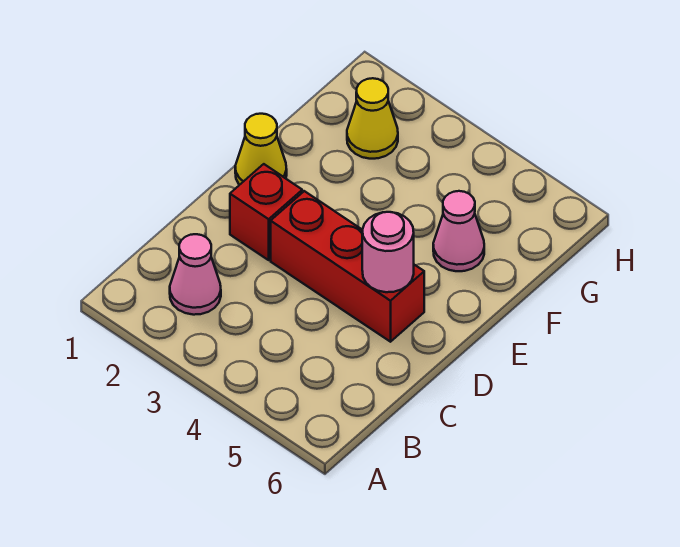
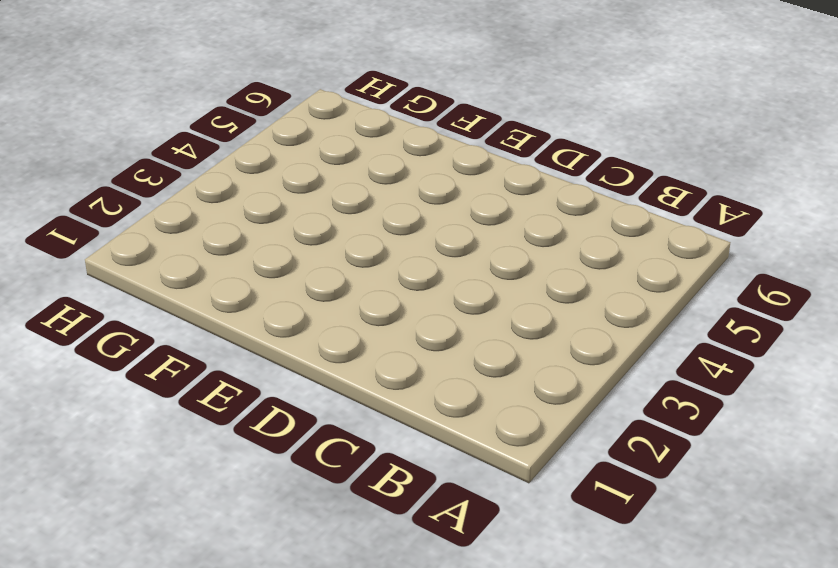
none -> pink cone B2 level 1
none -> red brick D2 level 1

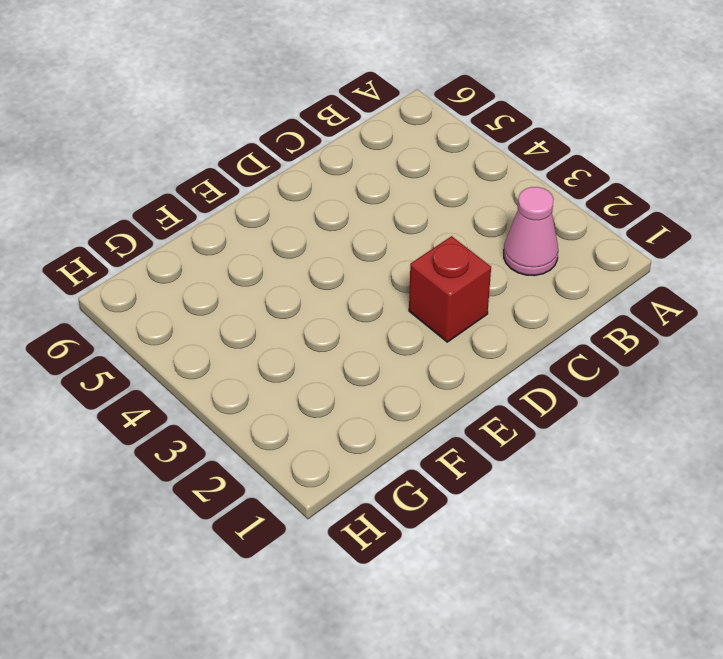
none -> red brick D3:D5 level 1
none -> yellow cone E1 level 1

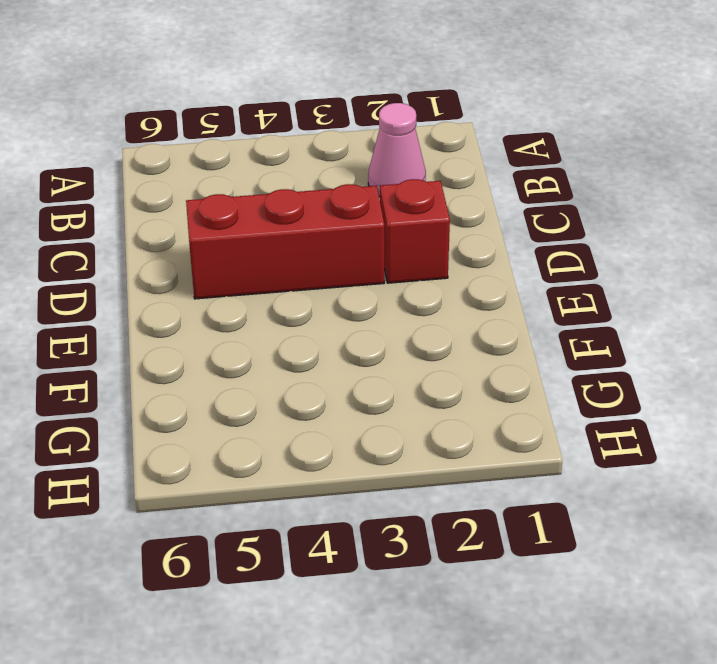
none -> yellow cone E1 level 1
none -> pink cone F5 level 1

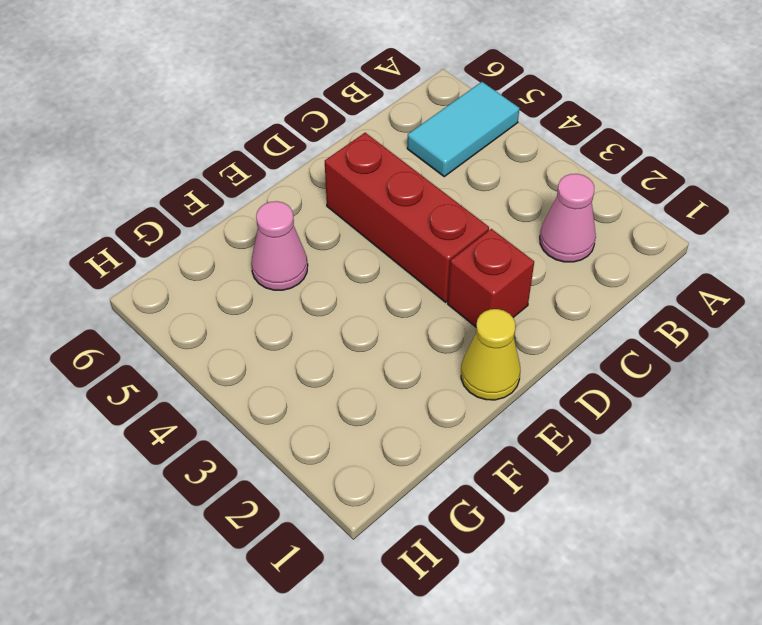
cyan tile A5:B5 level 1 -> none
none -> yellow cone G2 level 1
none -> pink round brick D5 level 2

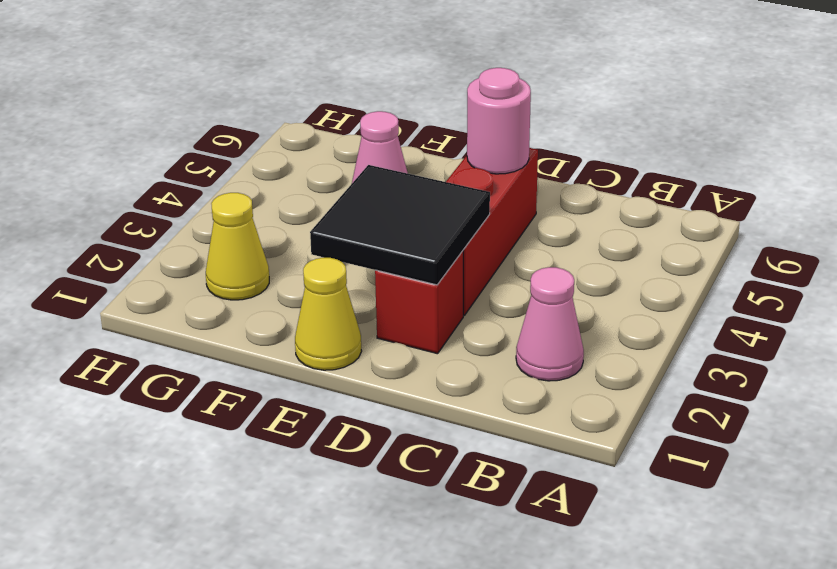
black tile D2:E3 level 2 -> none

